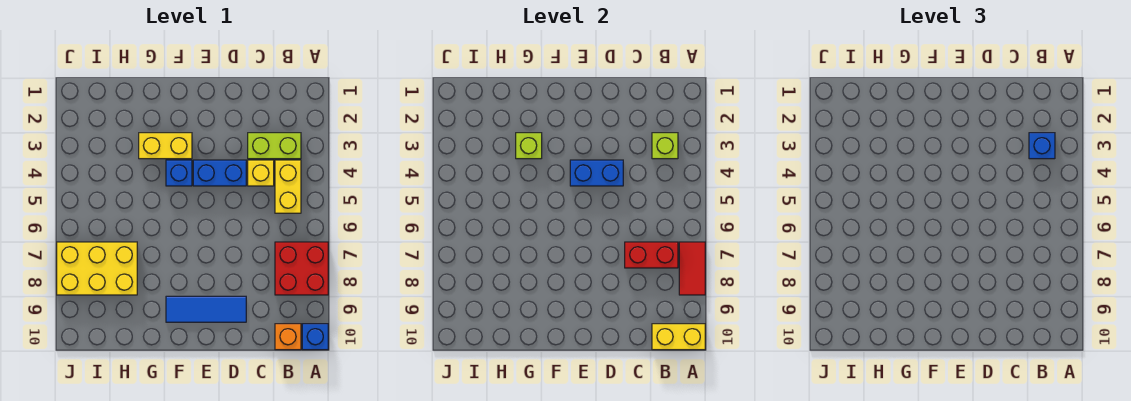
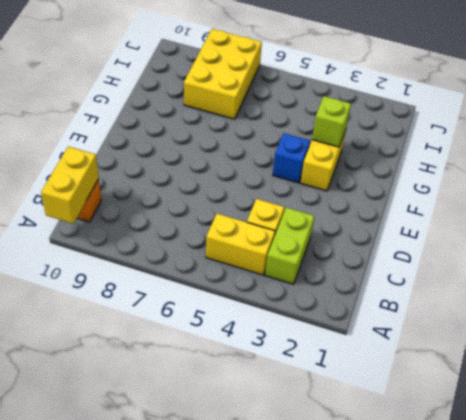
none -> red brick A7:B8 level 1
none -> blue brick A10 level 1
none -> blue brick D4:E4 level 1

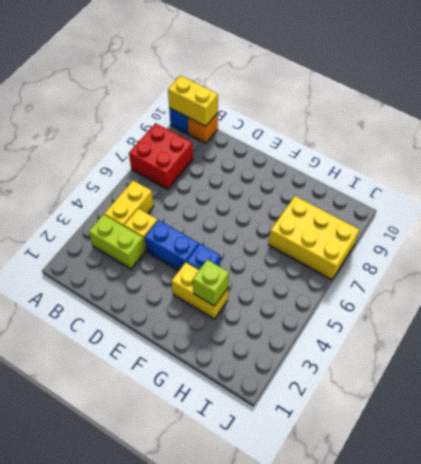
none -> blue tile D9:F9 level 1
none -> red tile A7:A8 level 2
none -> lime brick B3 level 2

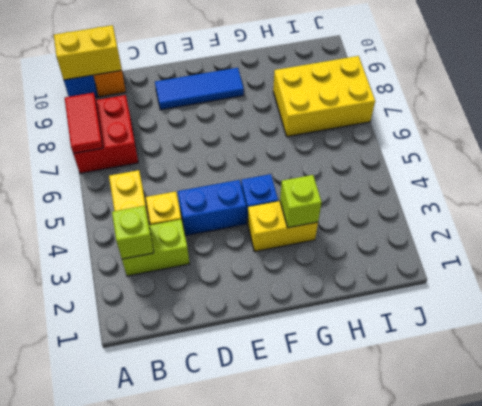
none -> red brick B7:C7 level 2
none -> blue brick D4:E4 level 2
none -> blue brick B3 level 3

